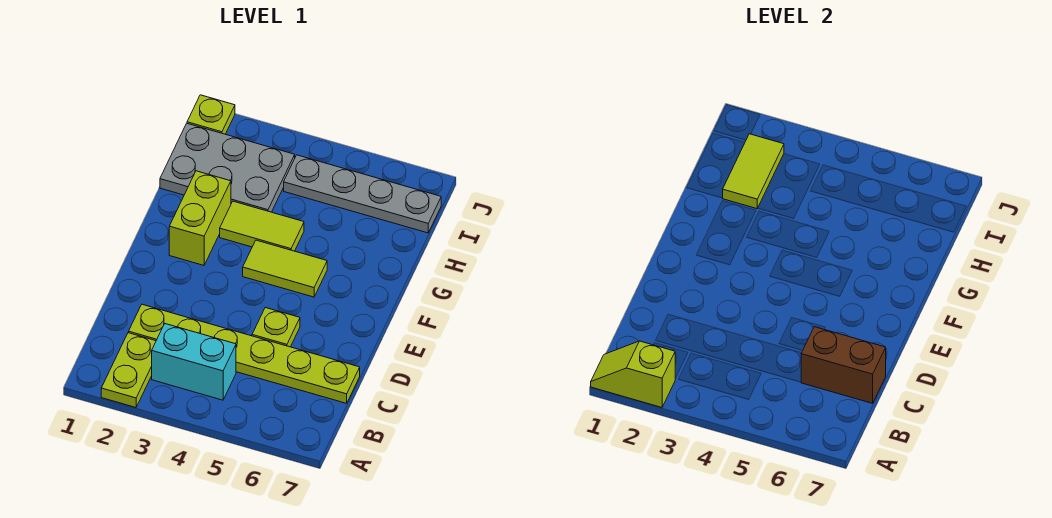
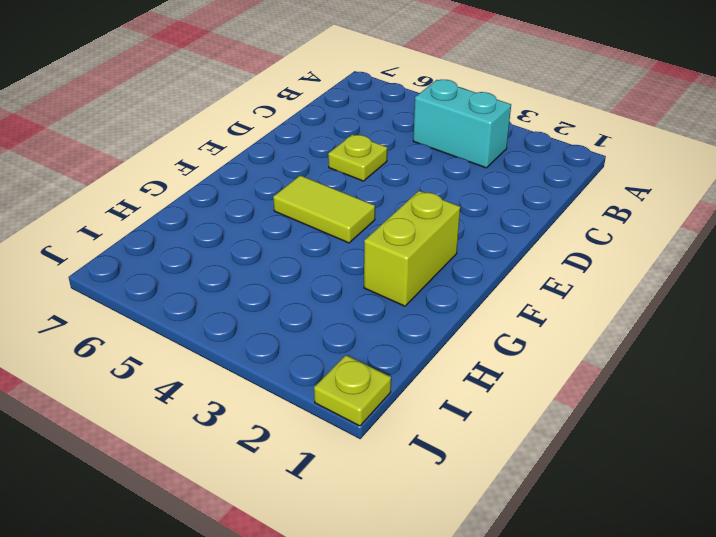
none -> lime plate A2:B2 level 1
none -> lime plate C2:C7 level 1
none -> lime tile G3:G4 level 1

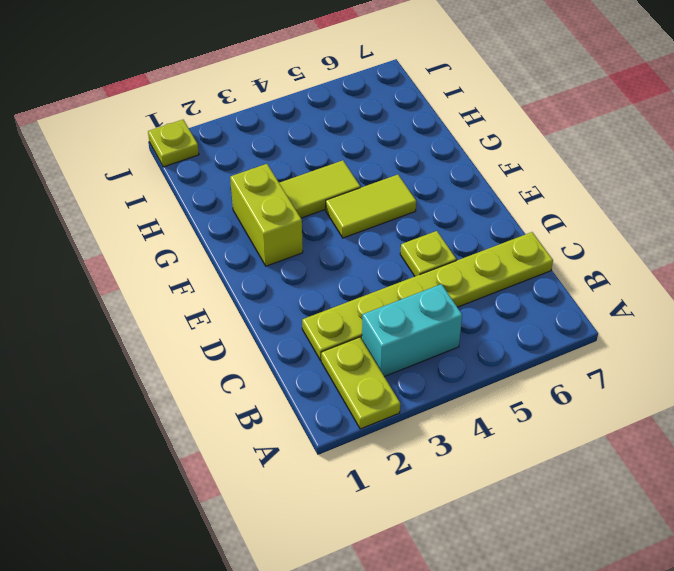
none -> grey plate H1:I3 level 1
none -> grey plate I4:I7 level 1
none -> lime slope A1:A2 level 2 top 2

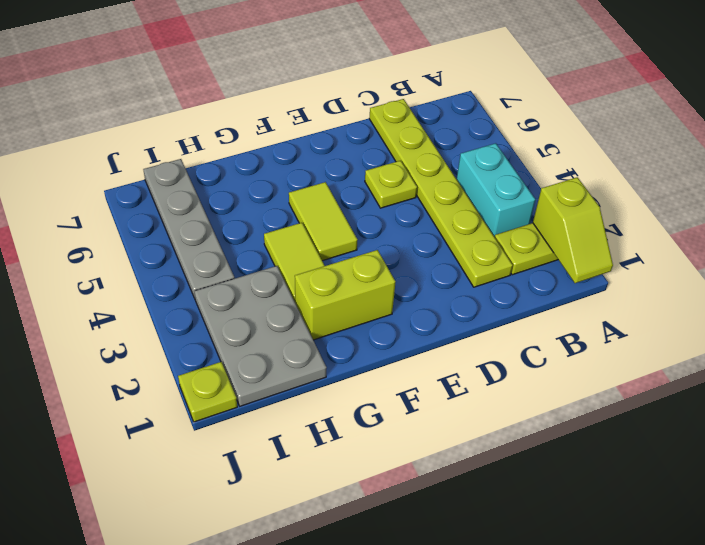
none -> brown brick C6:C7 level 2
none -> lime tile H2:I2 level 2

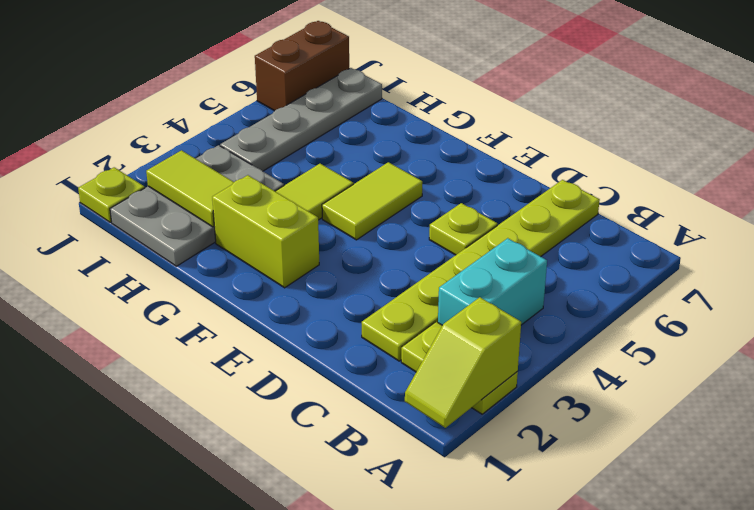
brown brick J6:J7 level 1 -> brown brick C6:C7 level 2

